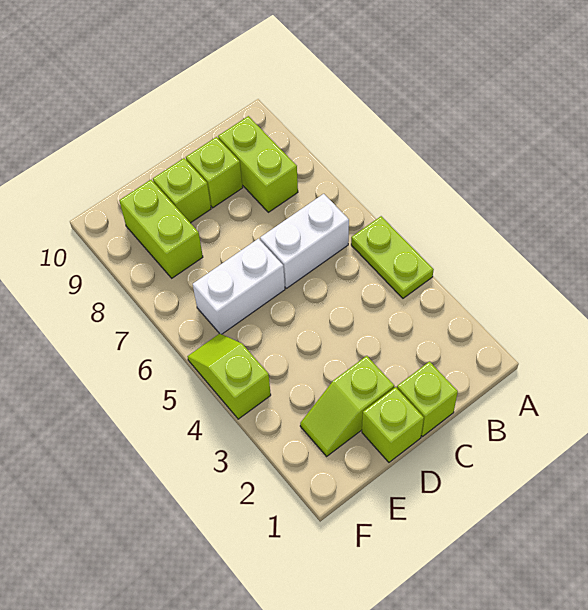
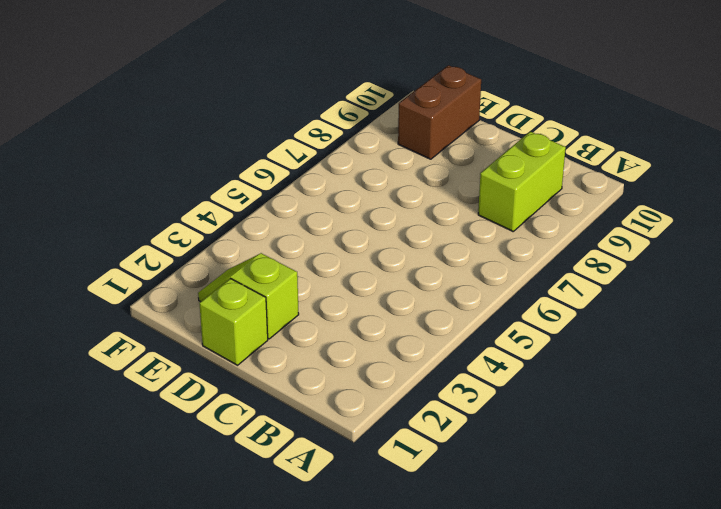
brown brick E9:E10 level 1 -> lime brick E8:E9 level 1
none -> lime plate A4:A5 level 1
none -> white brick B6:C6 level 1

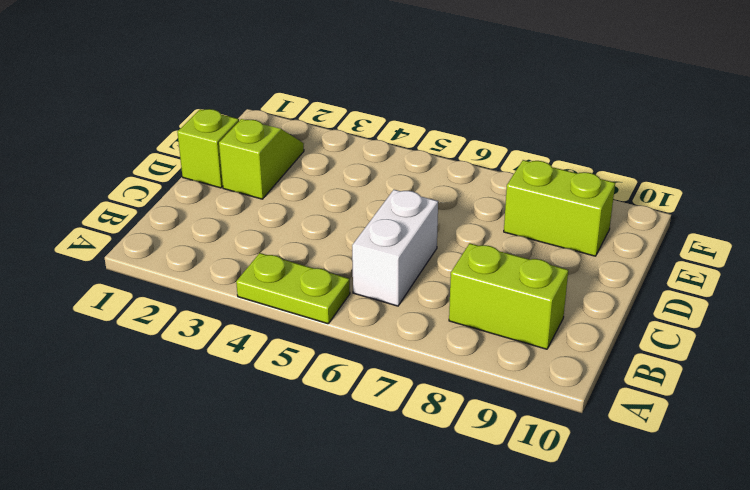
none -> lime brick C1 level 1
none -> lime brick C9 level 1

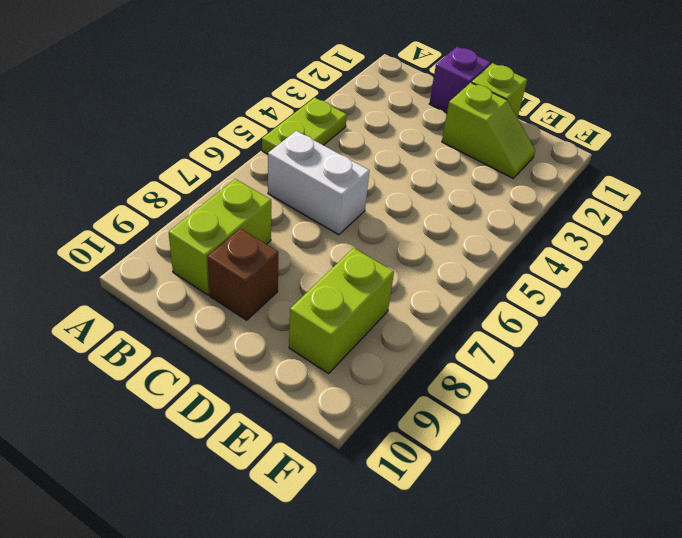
purple brick C1 level 1 -> lime brick C1 level 1
brown brick C9 level 1 -> lime brick C9 level 1
none -> white brick D6:E6 level 1
none -> lime brick D9 level 1

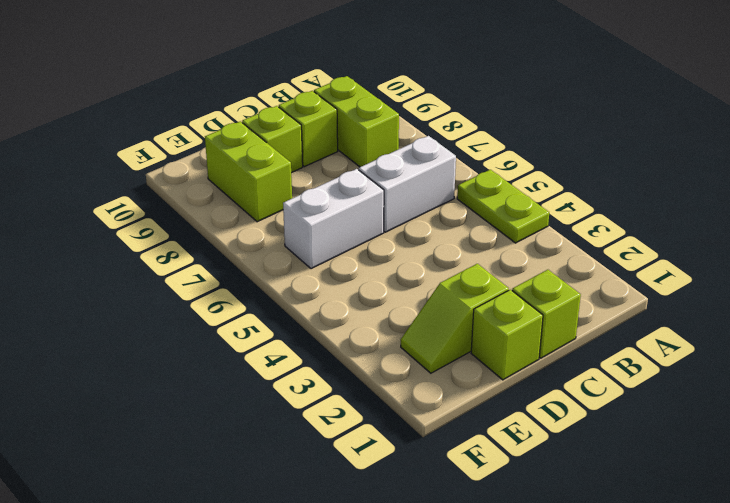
none -> lime slope F4:F5 level 1 top 4

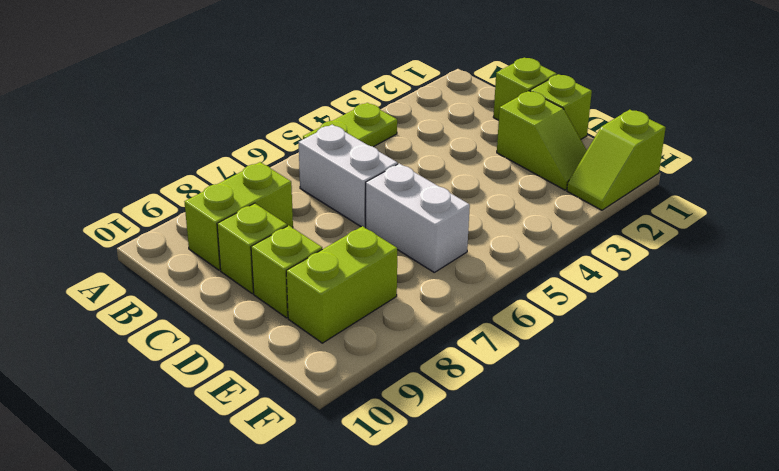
lime slope F1:F2 level 1 top 1 -> lime slope F4:F5 level 1 top 4

